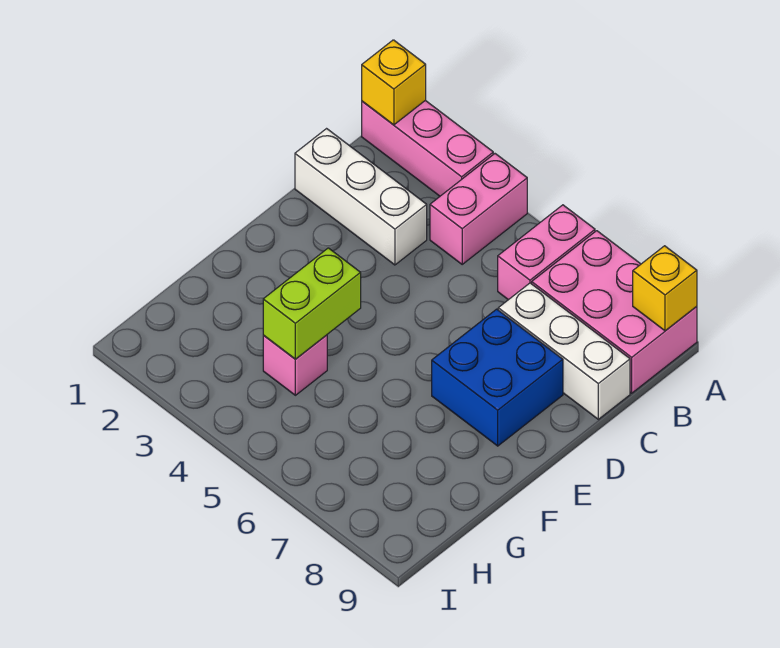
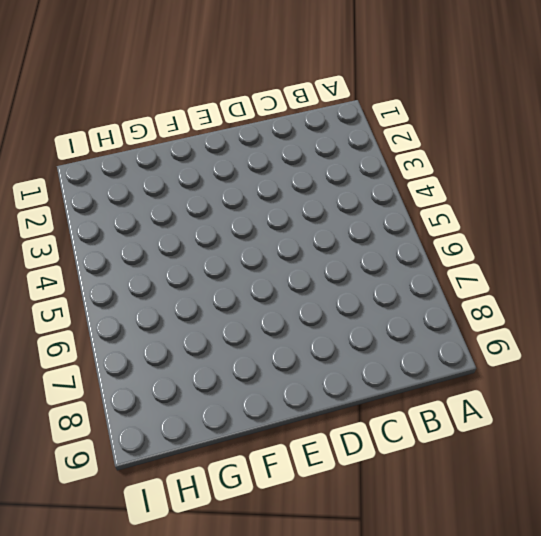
none -> pink brick A1:A3 level 1
none -> pink brick A4:B4 level 1

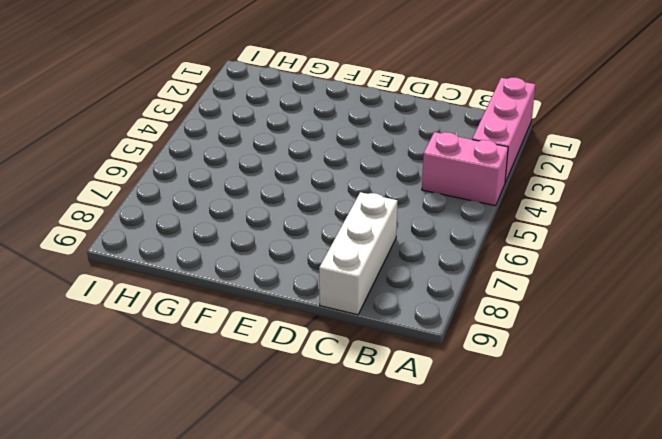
none -> pink brick A6:B6 level 1
none -> pink brick A7:B9 level 1

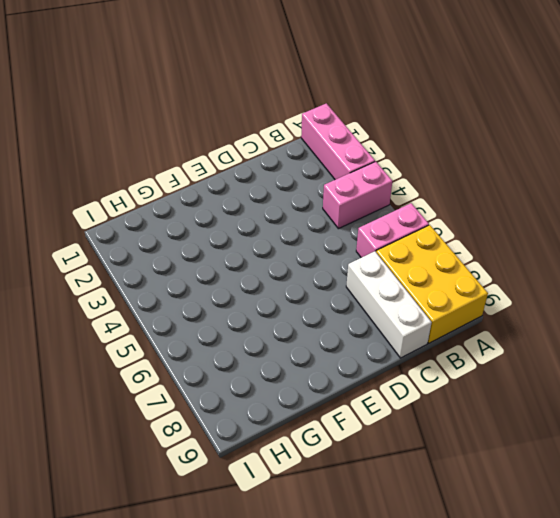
yellow brick A7:B9 level 1 -> pink brick A7:B9 level 1
none -> white brick C1:C3 level 1
none -> blue brick D7:E8 level 1

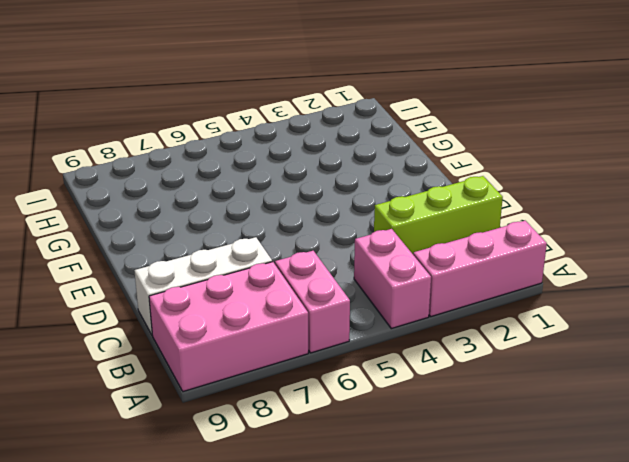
lime brick C1:C3 level 1 -> white brick C1:C3 level 1
none -> blue brick D7:E8 level 1
none -> pink brick G4 level 1

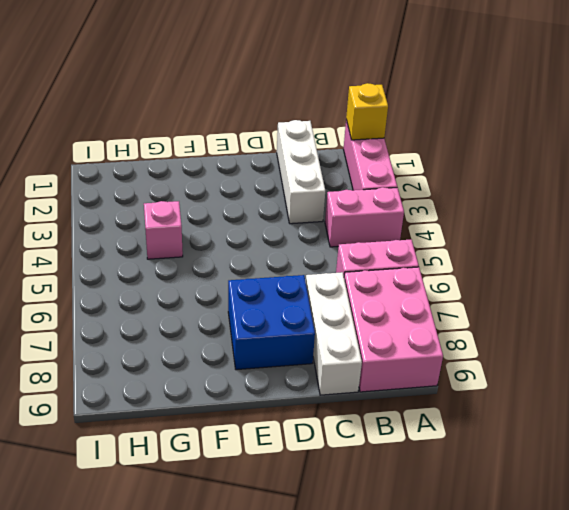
none -> yellow brick A9 level 2
none -> lime brick F4:G4 level 2

